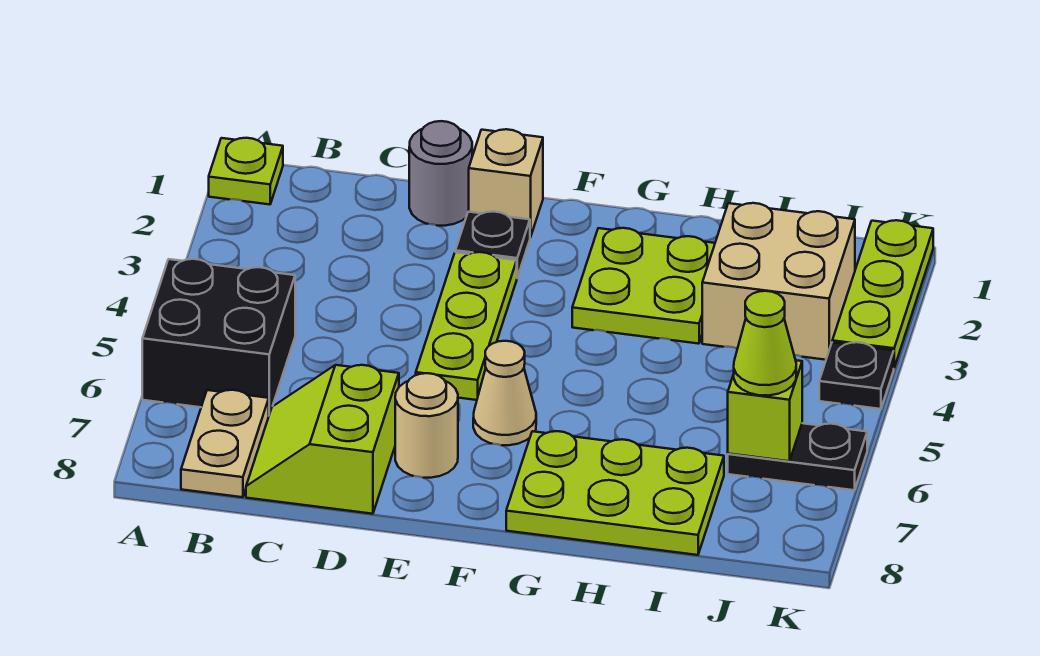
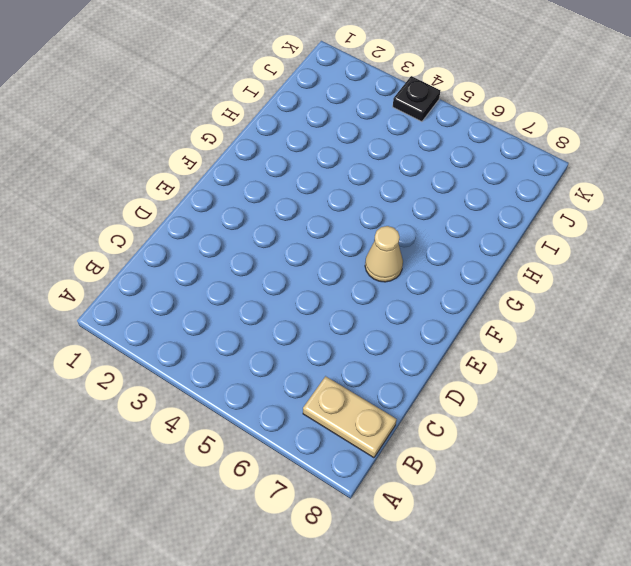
none -> lime plate A1 level 1
none -> black brick A5:B6 level 1
none -> lime slope C7:D8 level 1 top D

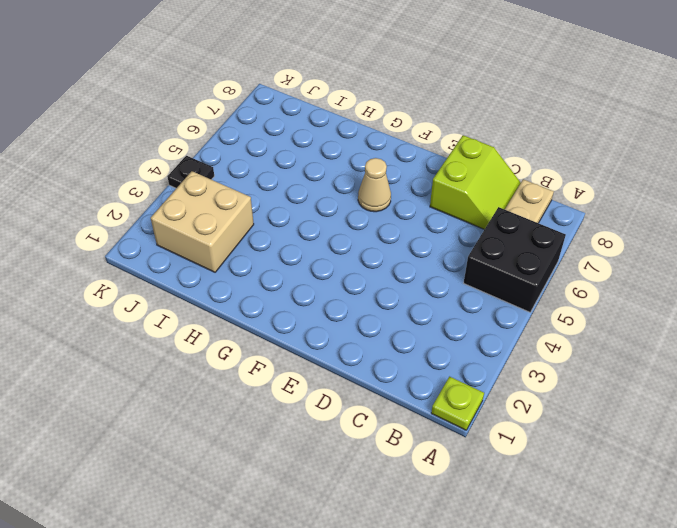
none -> grey round brick D1 level 1
none -> tan brick E1 level 1
none -> black plate E2 level 1

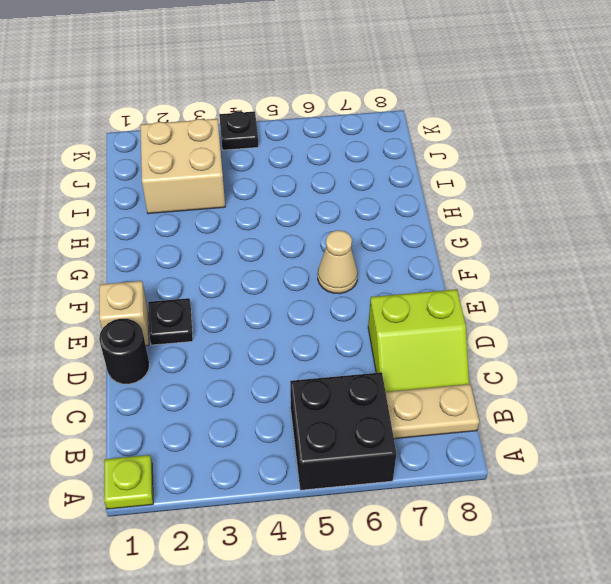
black round brick D1 level 1 -> grey round brick D1 level 1
none -> lime plate E3:E5 level 1
none -> tan round brick E7 level 1
none -> lime plate G2:H3 level 1

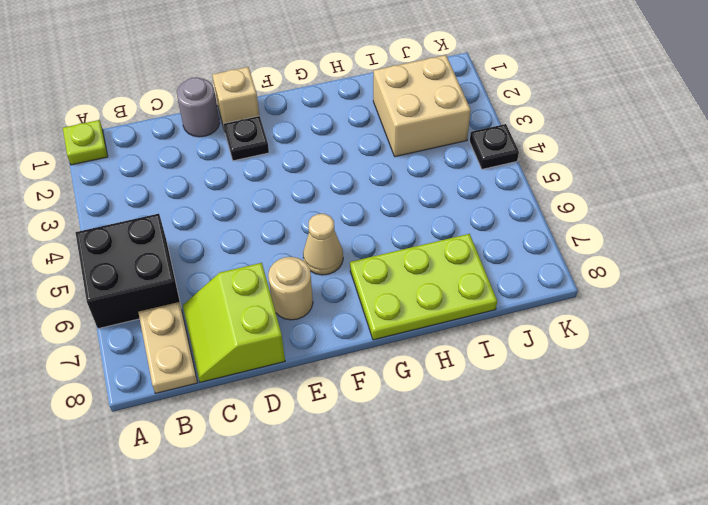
none -> lime plate E3:E5 level 1
none -> lime plate G2:H3 level 1
none -> black plate J6:K6 level 1

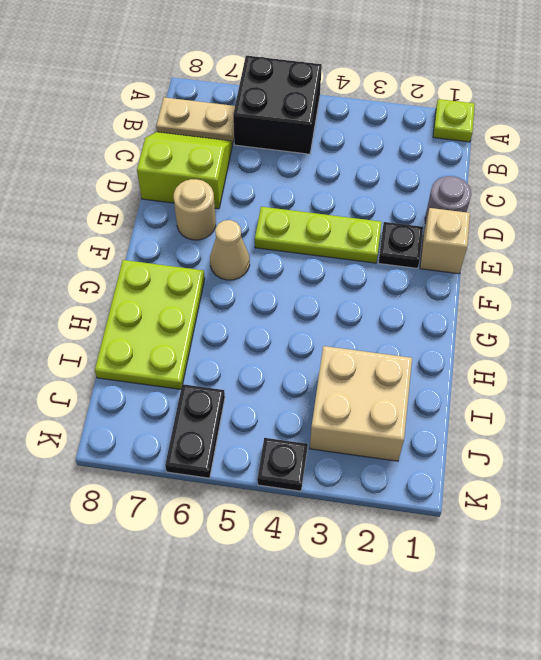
none -> lime plate G2:H3 level 1
none -> lime plate K1:K3 level 1
none -> lime brick J6 level 2

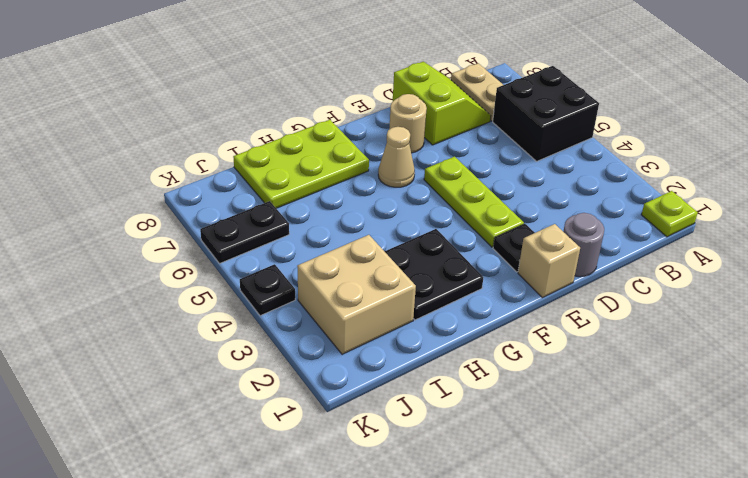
black plate G2:H3 level 1 -> lime plate G2:H3 level 1
none -> lime plate K1:K3 level 1
none -> lime brick J6 level 2
none -> lime cone J6 level 3

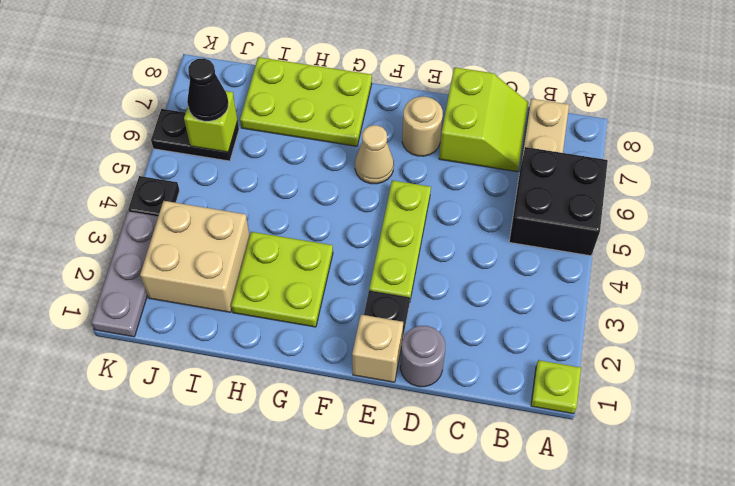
black cone J6 level 3 -> lime cone J6 level 3
grey plate K1:K3 level 1 -> lime plate K1:K3 level 1

